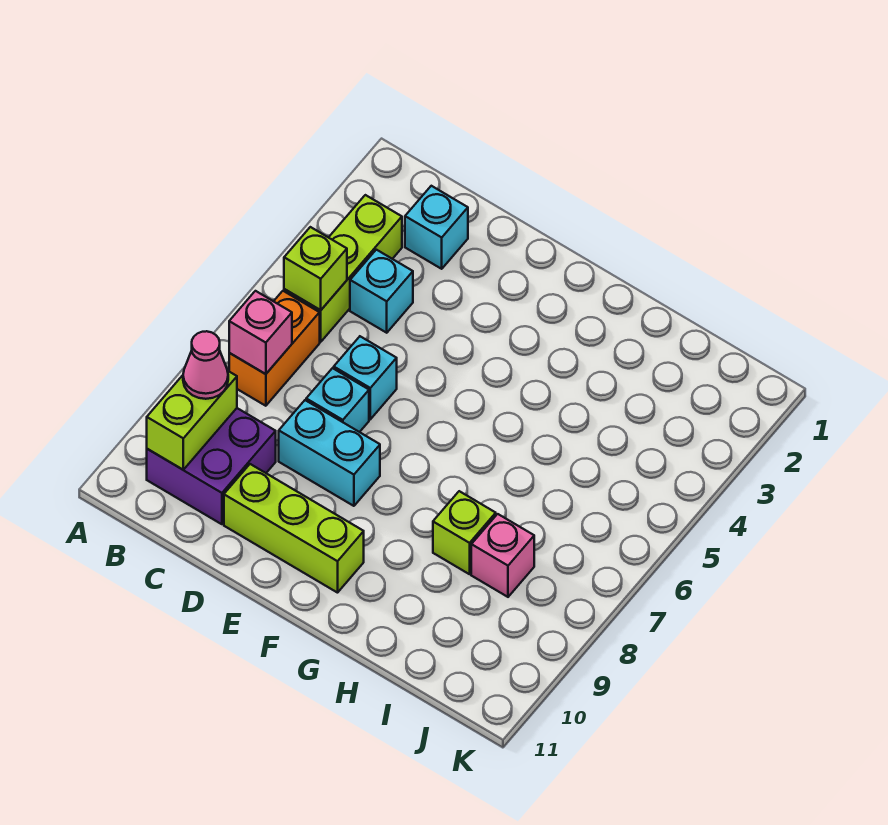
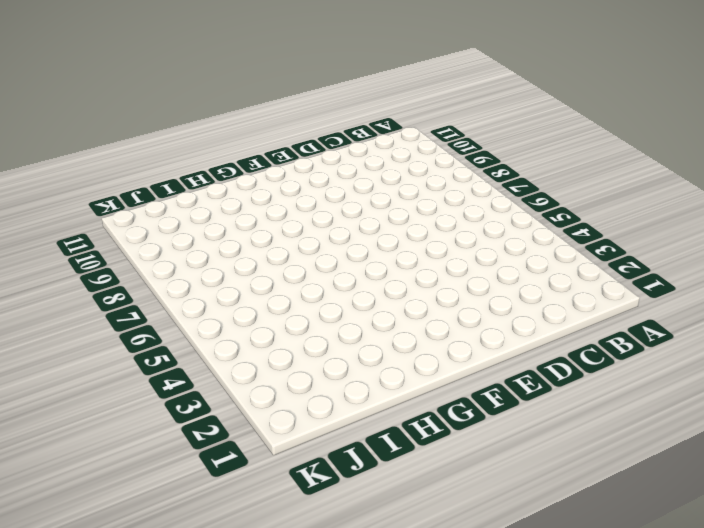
none -> lime brick B3:B5 level 1
none -> orange brick B6:B7 level 1
none -> purple brick B9:C10 level 1

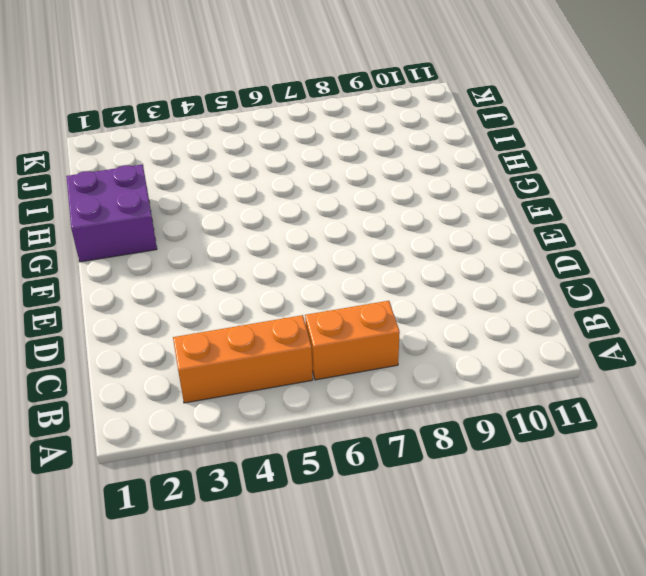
orange brick B3:B5 level 1 -> lime brick B3:B5 level 1
purple brick G1:H2 level 1 -> purple brick B9:C10 level 1
none -> cyan brick C2 level 1
none -> cyan brick C4 level 1
none -> cyan brick D6 level 1

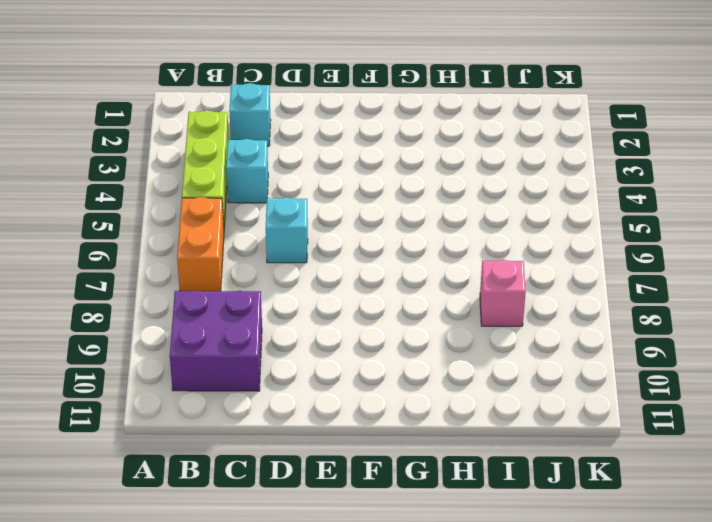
none -> cyan brick D7 level 1
none -> cyan brick D8:E8 level 1
none -> lime brick D10:F10 level 1

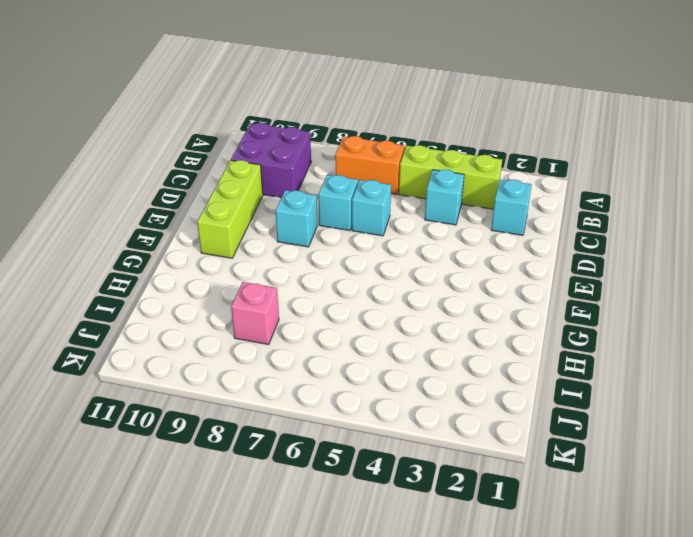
cyan brick E8 level 1 -> cyan brick D8:E8 level 1
none -> lime brick H8 level 1
none -> lime brick B5 level 2
none -> pink brick B7 level 2

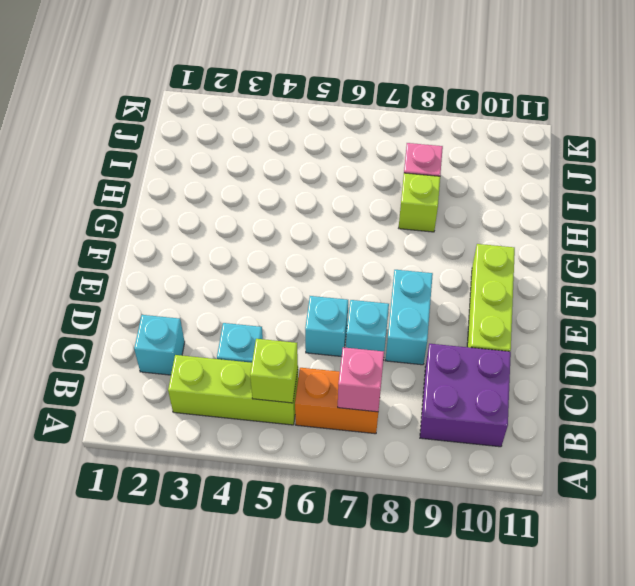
none -> lime brick B9:B10 level 2
none -> pink cone B9 level 3

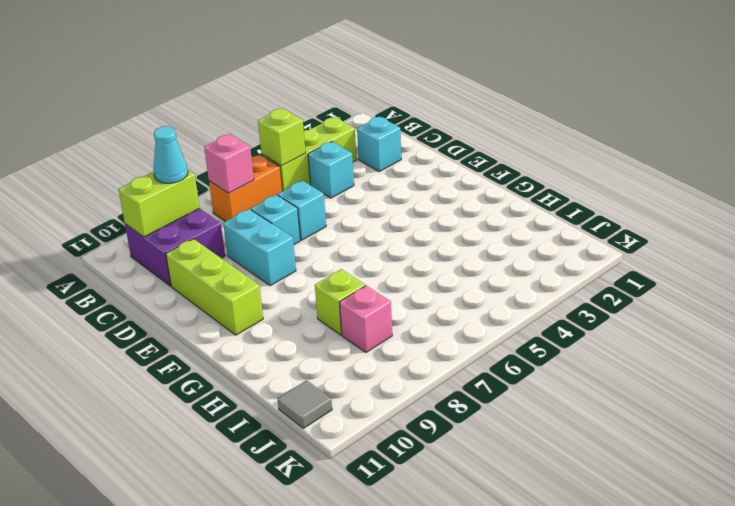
cyan cone B9 level 3 -> pink cone B9 level 3
grey tile J11 level 1 -> none

